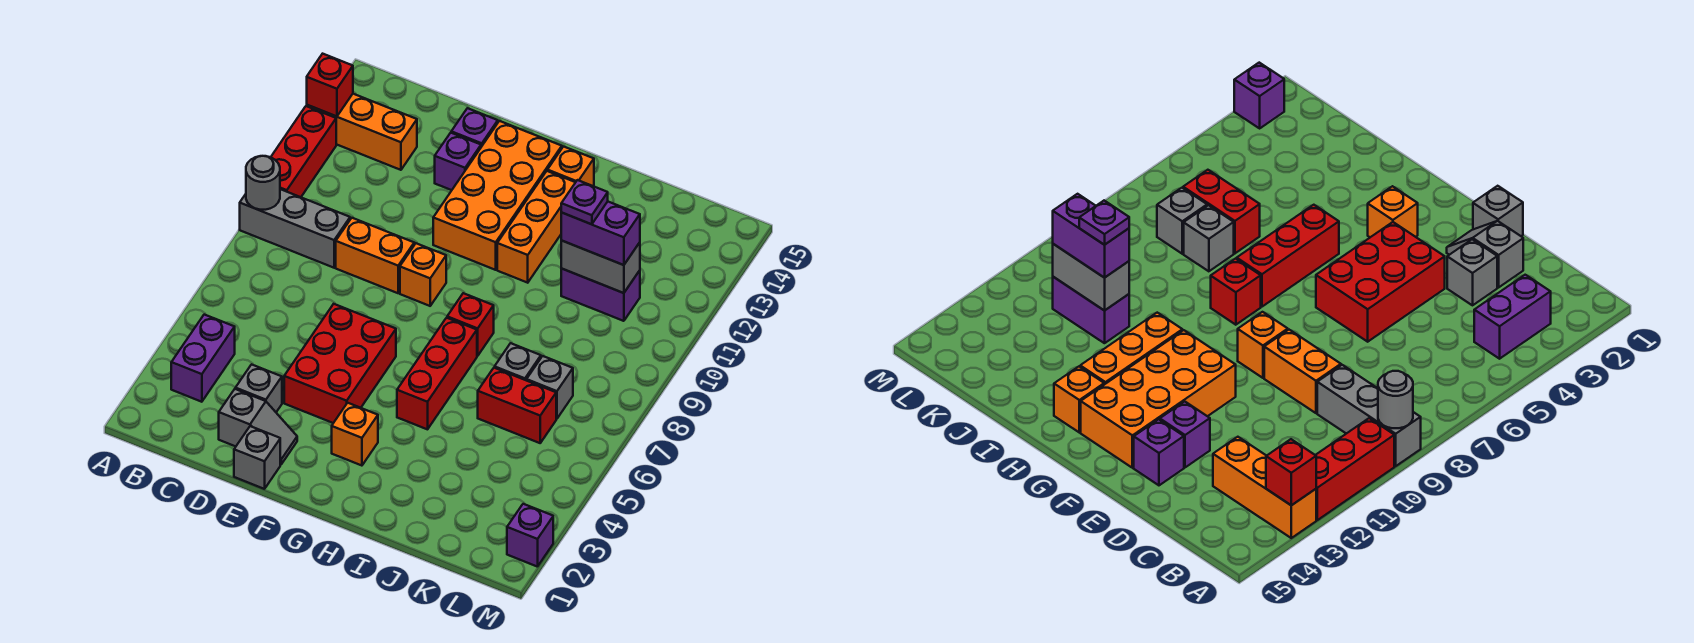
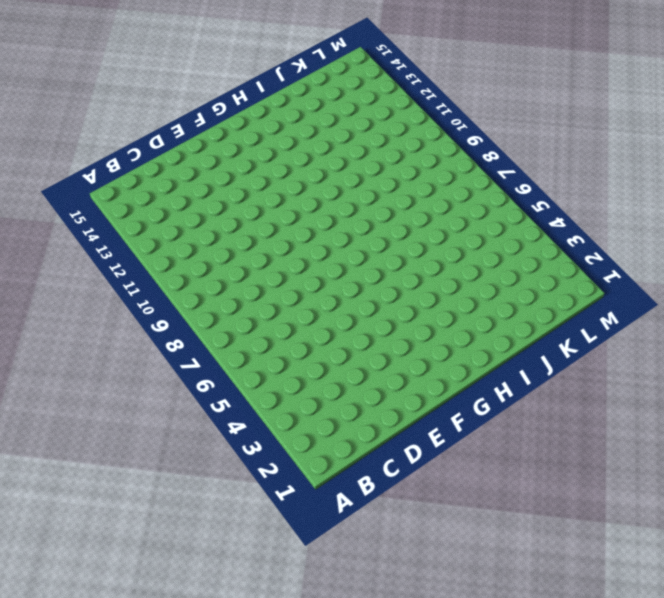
none -> grey brick A9:C9 level 1
none -> red brick A10:A12 level 1
none -> orange brick A13:C13 level 1

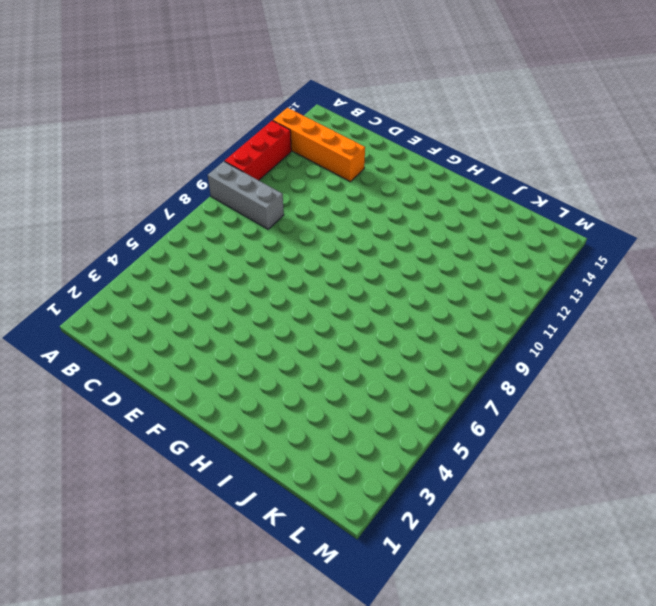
orange brick A13:D13 level 1 -> orange brick A13:C13 level 1
none -> purple brick B3:B4 level 1
none -> grey slope D2:E2 level 1 top D
none -> grey brick D3 level 1

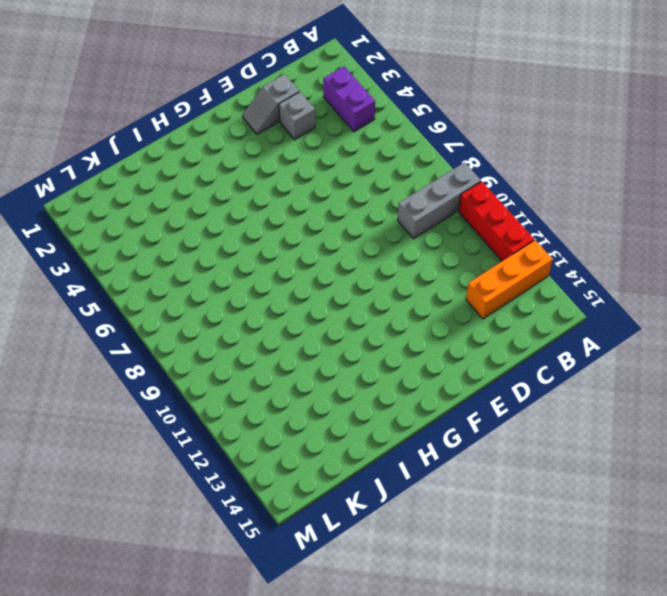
none -> orange brick D9:E9 level 1
none -> grey brick E1 level 1
none -> red brick E4:F6 level 1

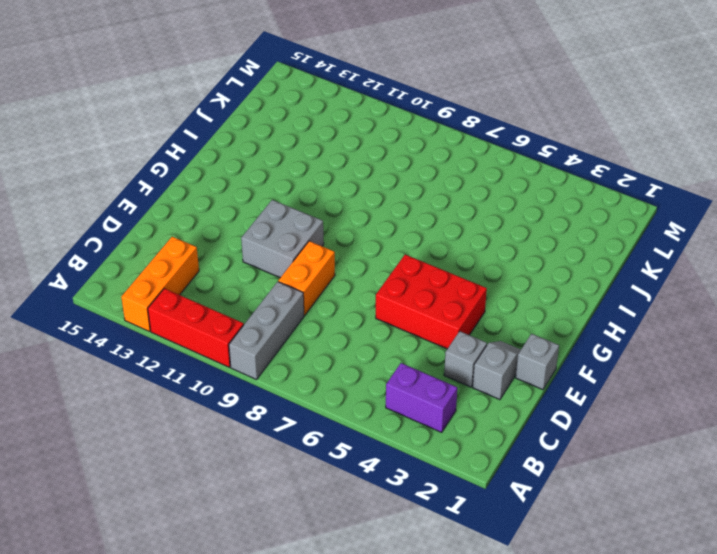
grey brick E10:F11 level 1 -> orange brick F11:G14 level 1
none -> purple brick E13 level 1
none -> purple brick E14 level 1
none -> orange brick F9 level 1

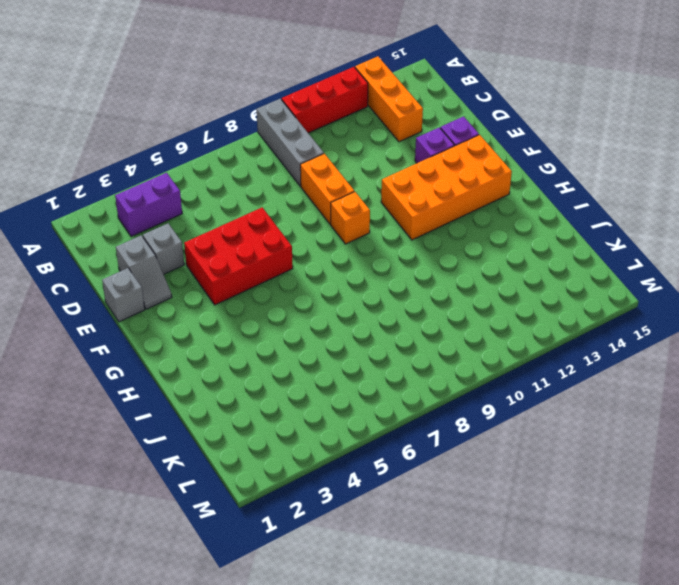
none -> orange brick G3 level 1
none -> red brick H5:H7 level 1
none -> red brick H8 level 1

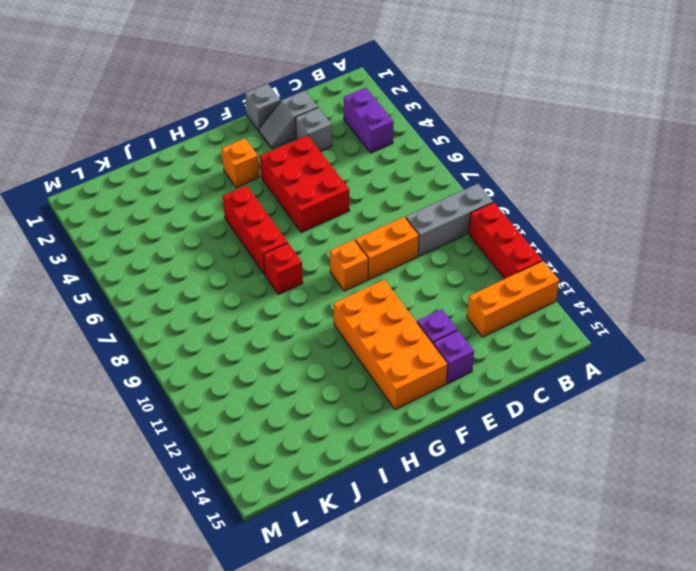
none -> orange brick H11:H13 level 1
none -> orange brick H14 level 1
none -> red brick J6:K6 level 1

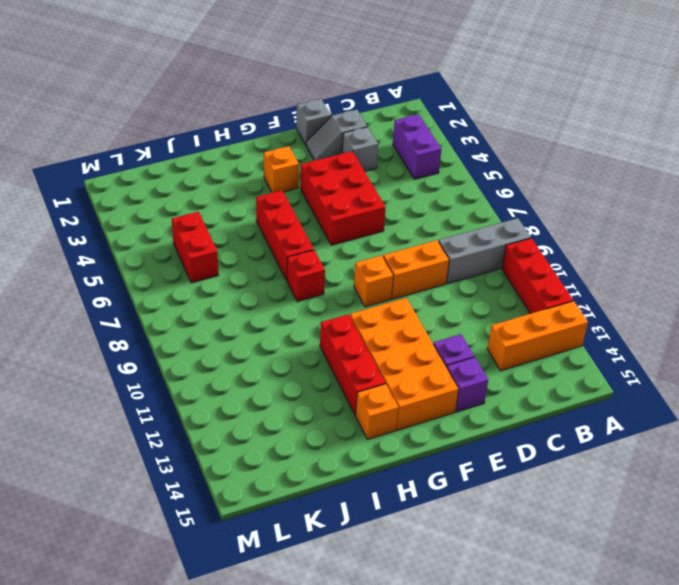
red brick H11:H13 level 1 -> orange brick H11:H13 level 1
red brick K5:K6 level 1 -> red brick J6:K6 level 1
none -> grey brick J7 level 1
none -> purple brick J11:K11 level 1
none -> grey brick K7 level 1

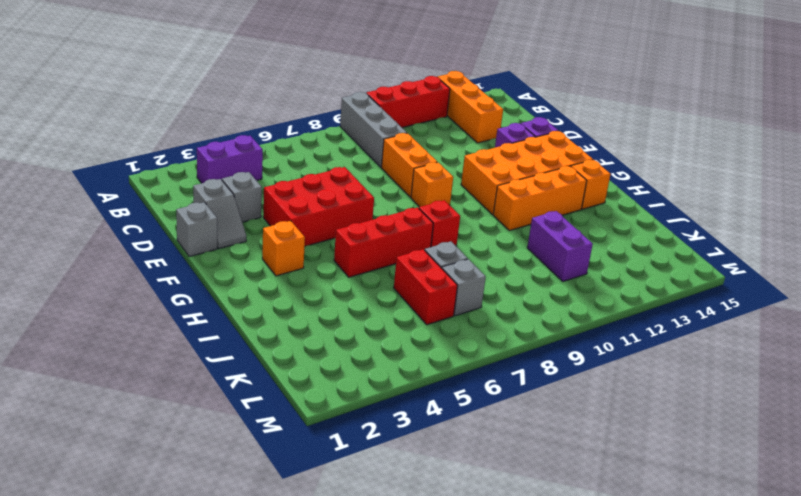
none -> purple brick M2 level 1
none -> grey round brick A9 level 2
none -> red brick A13 level 2

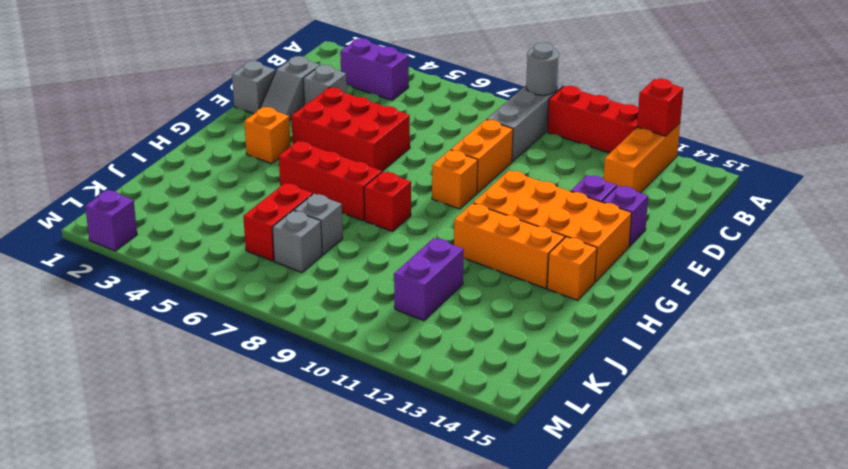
none -> grey brick J11:K11 level 2
none -> purple brick J11:K11 level 3
none -> purple plate J11 level 4

